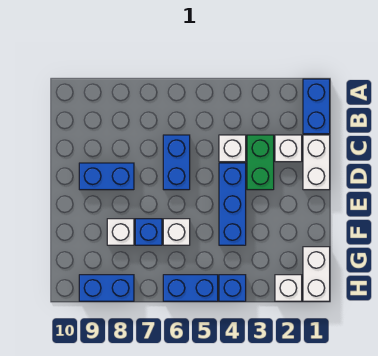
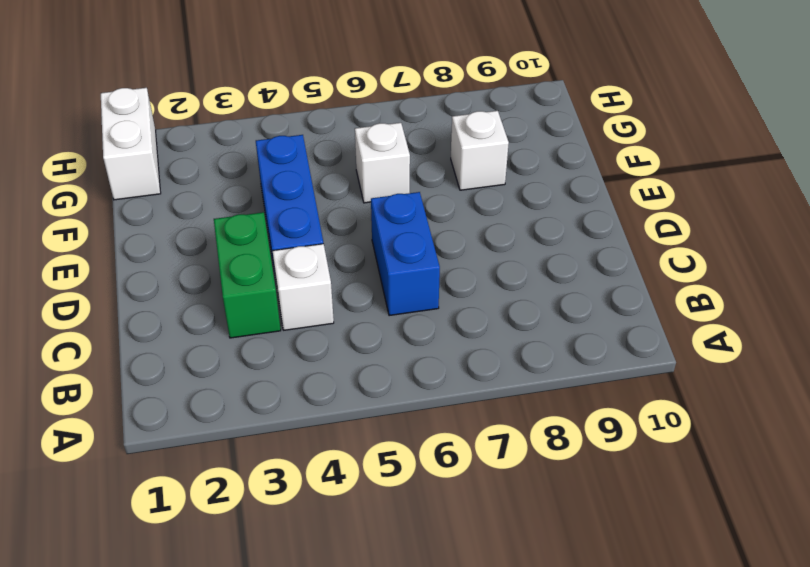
none -> blue brick A1:B1 level 1
none -> white brick C1:D1 level 1
none -> white brick C2 level 1

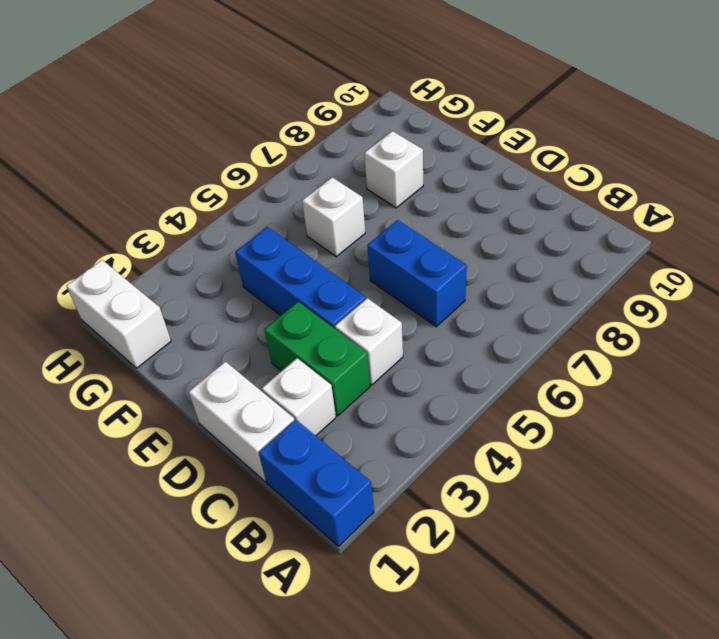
none -> blue brick D8:D9 level 1
none -> blue brick F7 level 1
none -> white brick H2 level 1

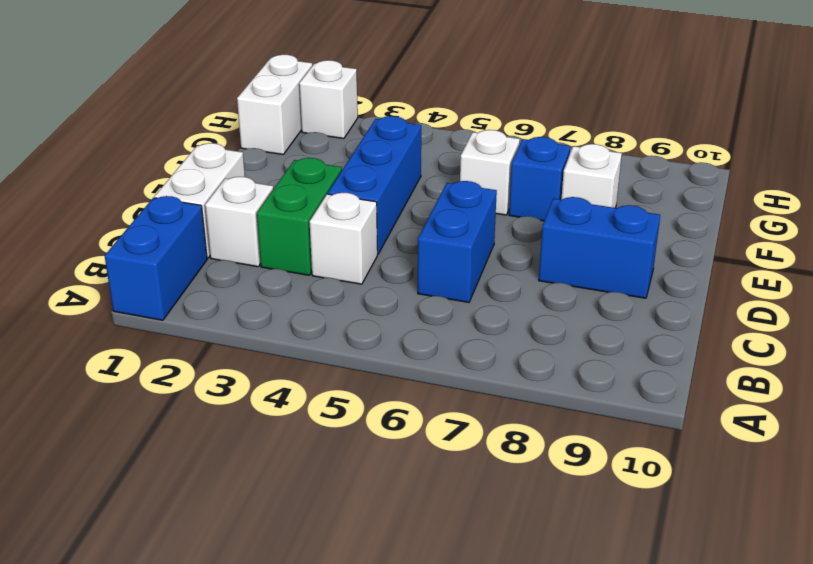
none -> blue brick H4 level 1
none -> blue brick H5:H6 level 1
none -> blue brick H8:H9 level 1

